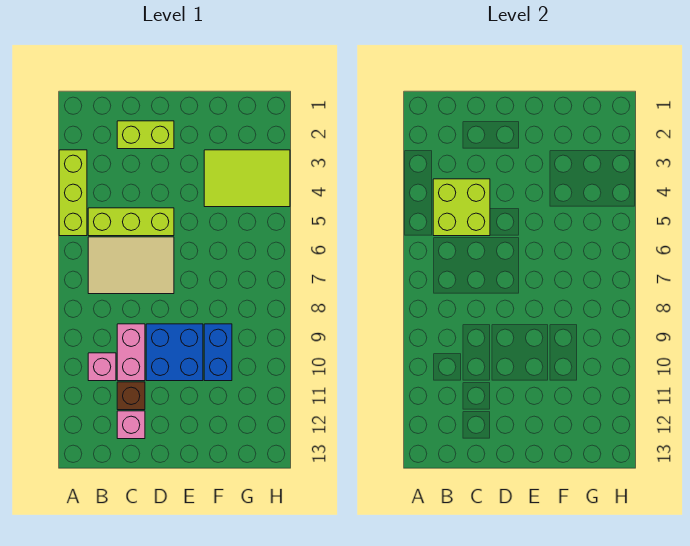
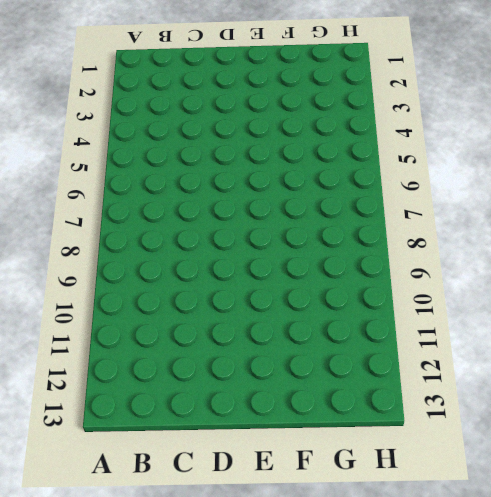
none -> lime brick A3:A5 level 1
none -> lime brick B5:D5 level 1
none -> tan tile B6:D7 level 1

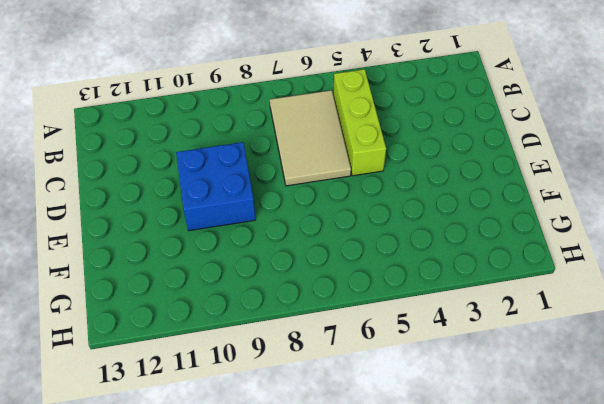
none -> lime brick A3:A5 level 1
none -> pink brick B10 level 1
none -> lime brick C2:D2 level 1

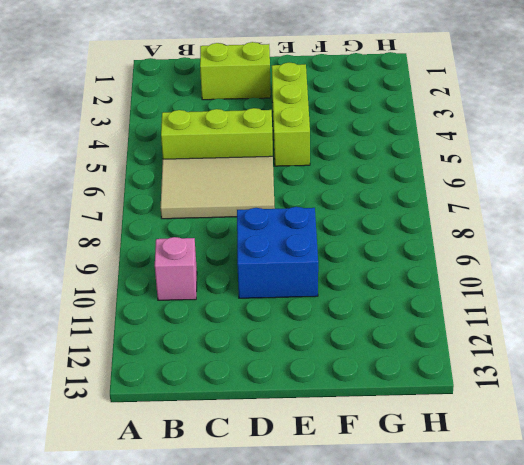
lime brick E3:E5 level 1 -> lime brick A3:A5 level 1
none -> pink brick C9:C10 level 1
none -> brown brick C11 level 1
none -> pink brick C12 level 1

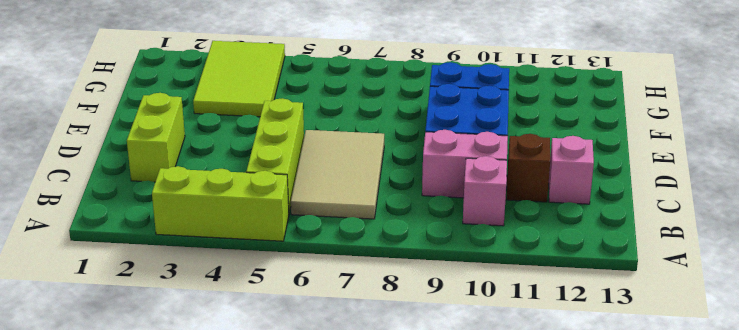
none -> lime brick B4:C5 level 2

